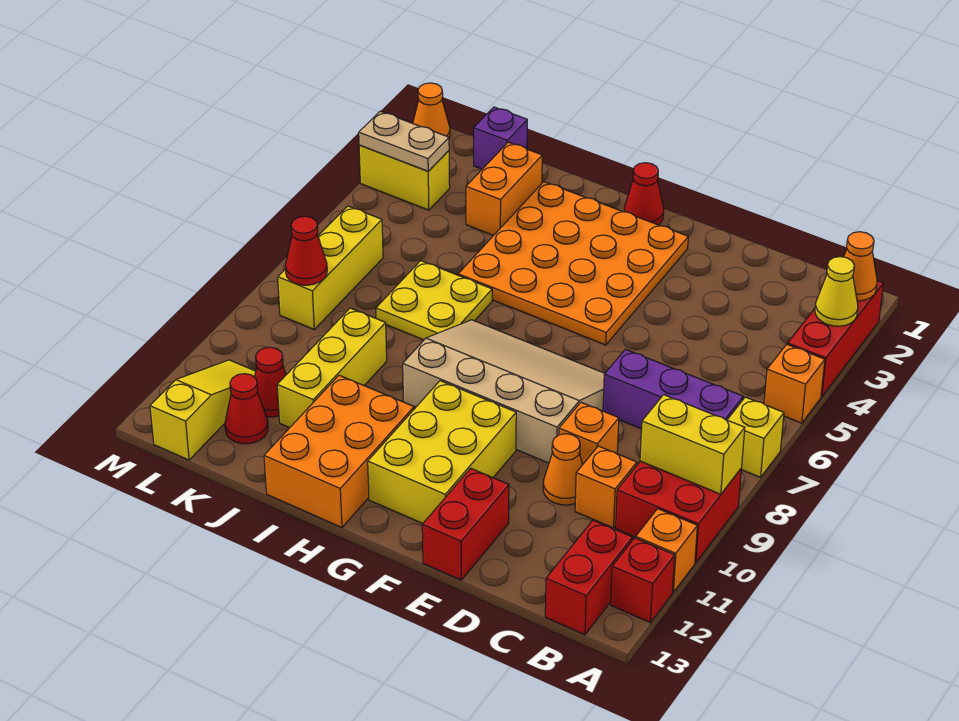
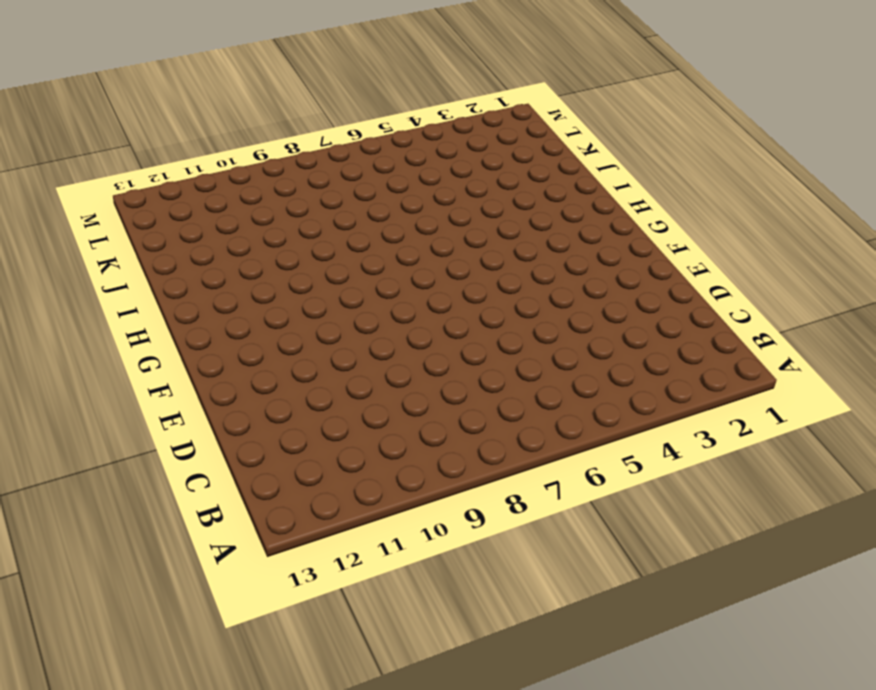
none -> red brick A2:A4 level 1
none -> orange brick A5 level 1
none -> yellow brick A7 level 1
none -> red brick A9:B10 level 1

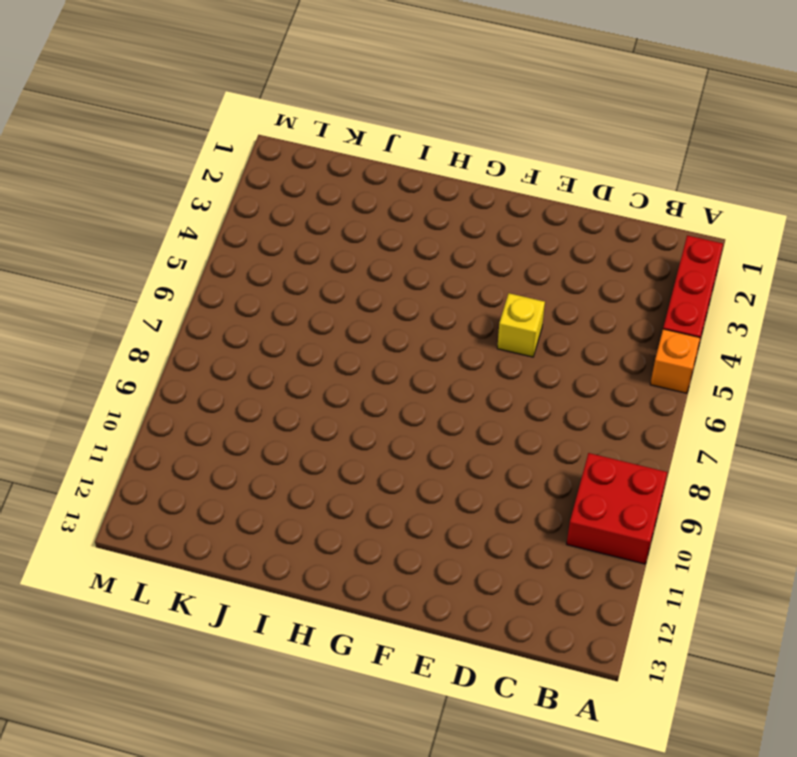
yellow brick E5 level 1 -> yellow brick A7 level 1
none -> orange brick A11 level 1
none -> red brick A12 level 1
none -> purple brick B7:D7 level 1
none -> red brick B12:B13 level 1

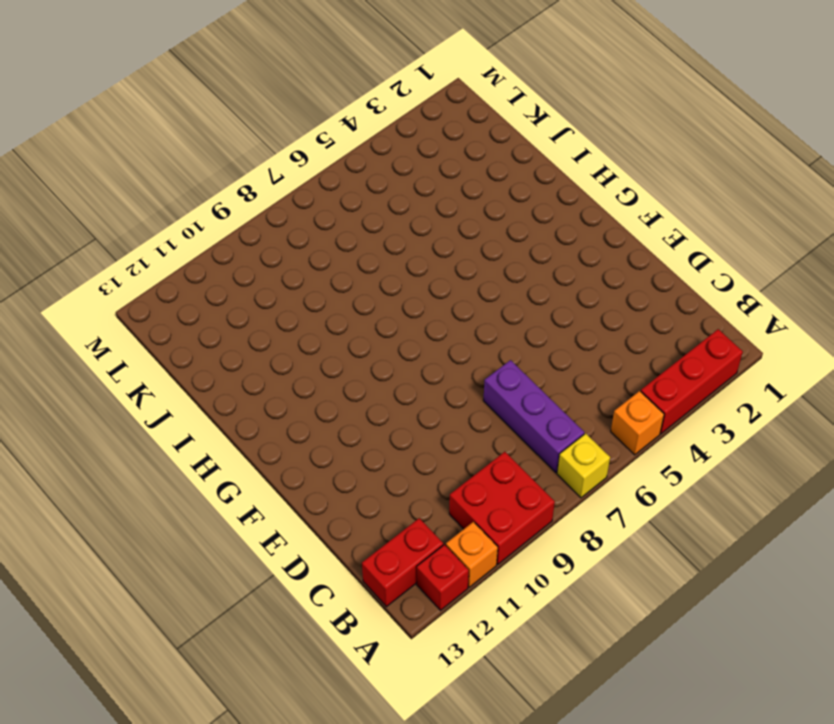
none -> orange brick C10 level 1
none -> orange brick D9 level 1
none -> orange cone D10 level 1
none -> tan slope E7:H9 level 1 top 9

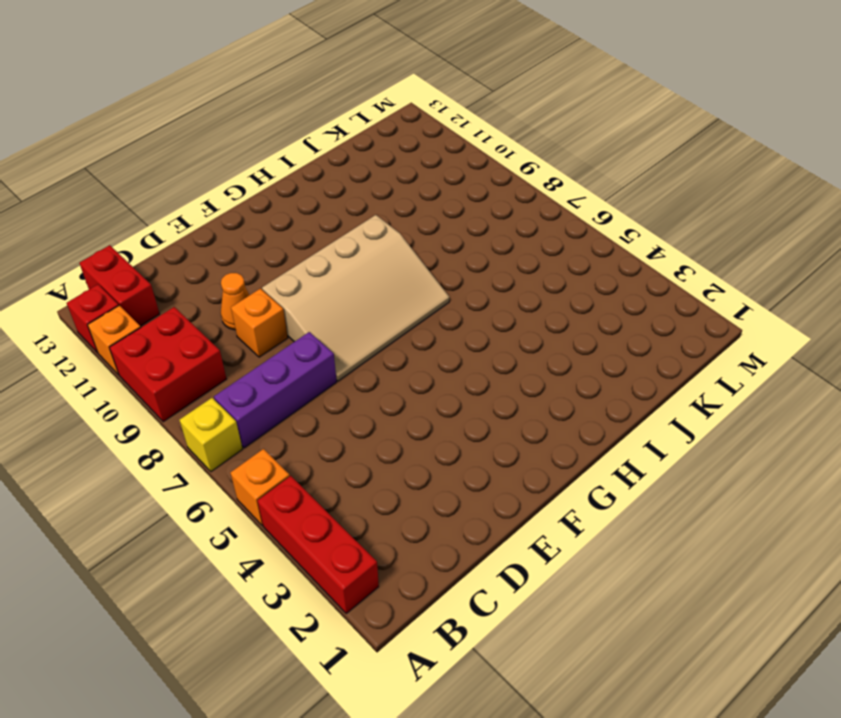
none -> orange brick C10 level 1
none -> red brick E12:E13 level 1
none -> orange plate F2:I5 level 1
none -> yellow brick F10:G12 level 1

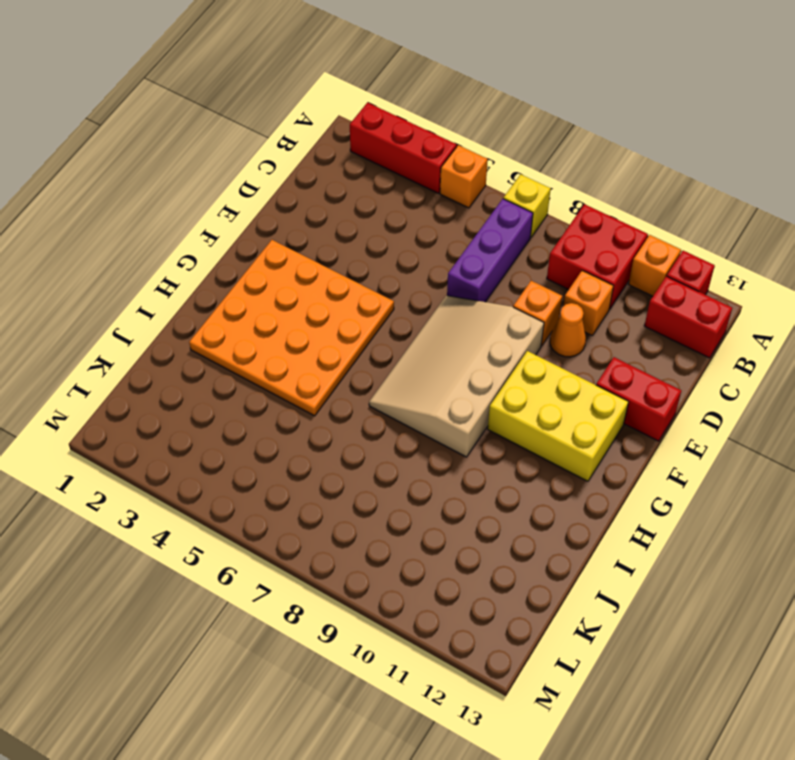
none -> red cone G1 level 1
none -> orange brick H11:I13 level 1
none -> yellow plate I6:J7 level 1
none -> orange brick J2:J3 level 1

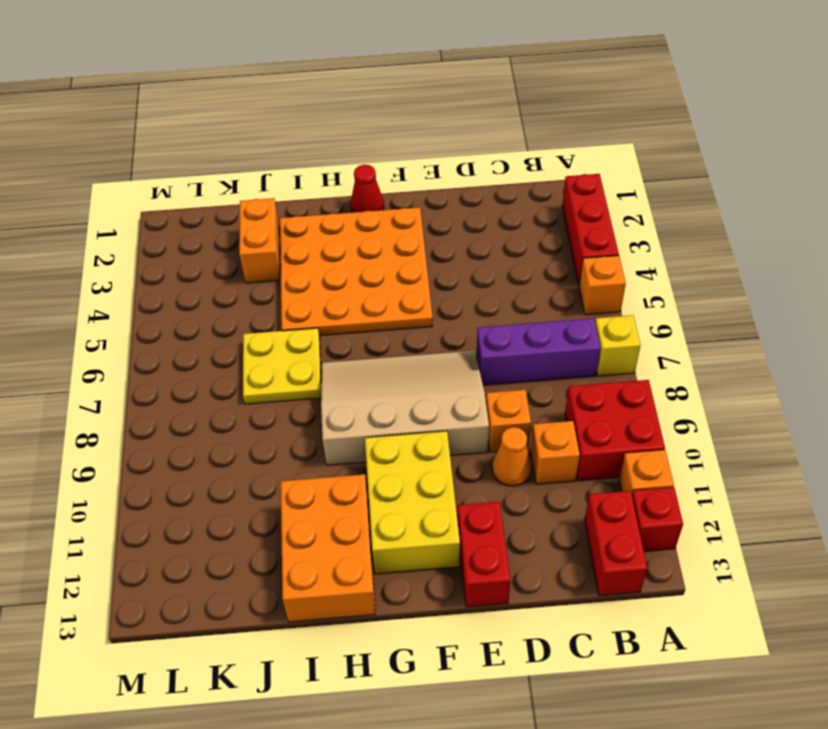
none -> yellow brick J9:J11 level 1
none -> purple brick K1 level 1
none -> red cone K11 level 1
none -> red cone K12 level 1

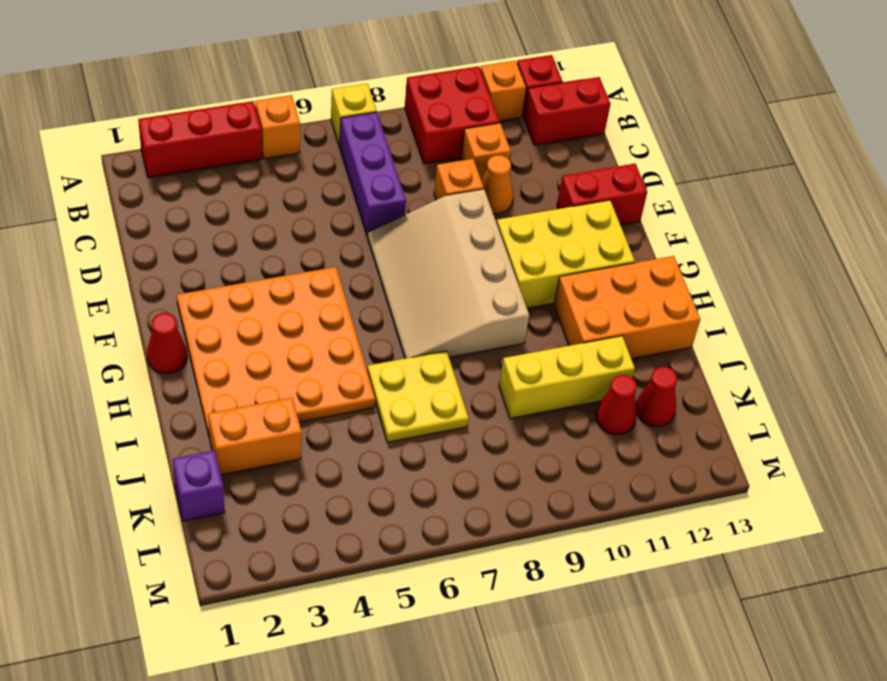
none -> yellow brick L3:M3 level 1
none -> yellow brick L6:L8 level 1
none -> yellow slope L11:L13 level 1 top 13
none -> orange cone M1 level 1

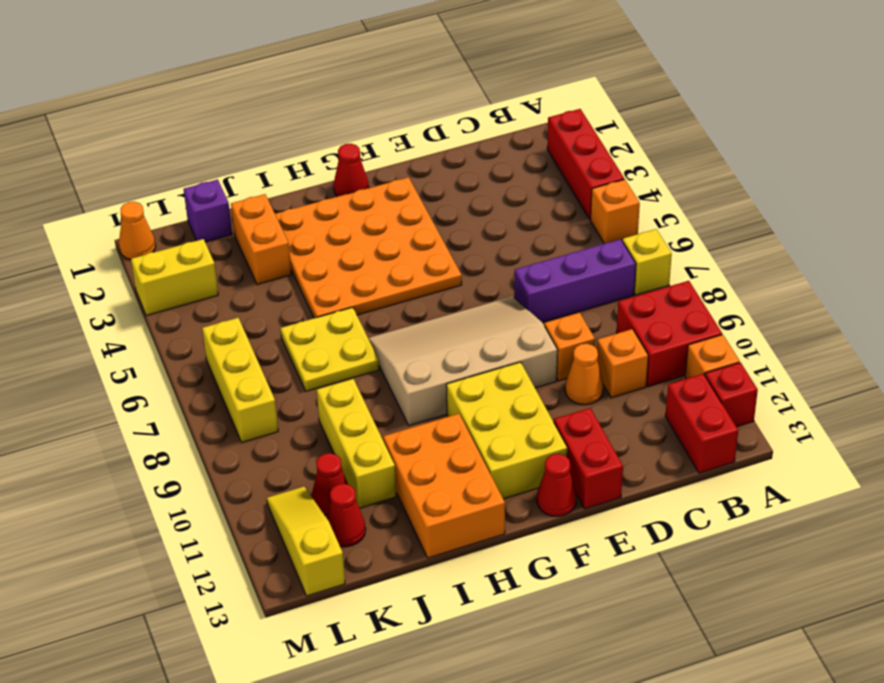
red cone F13 level 1 -> red cone L8 level 2
none -> orange cone A2 level 2
none -> yellow cone A3 level 2
none -> yellow brick A9:B9 level 2
none -> tan plate L3:M3 level 2

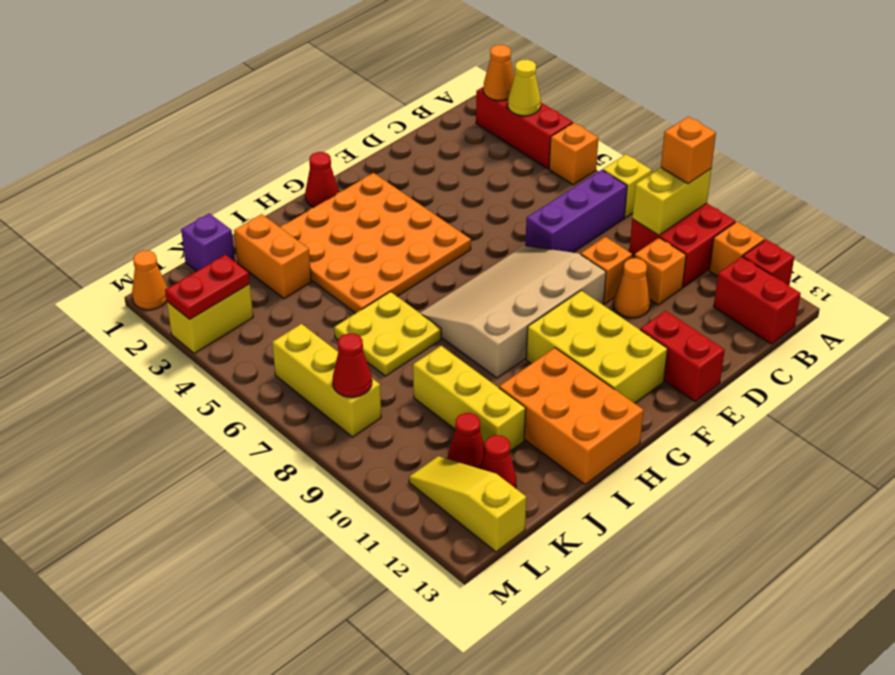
orange brick A9 level 3 -> none
red plate L3:M3 level 2 -> tan plate L3:M3 level 2

